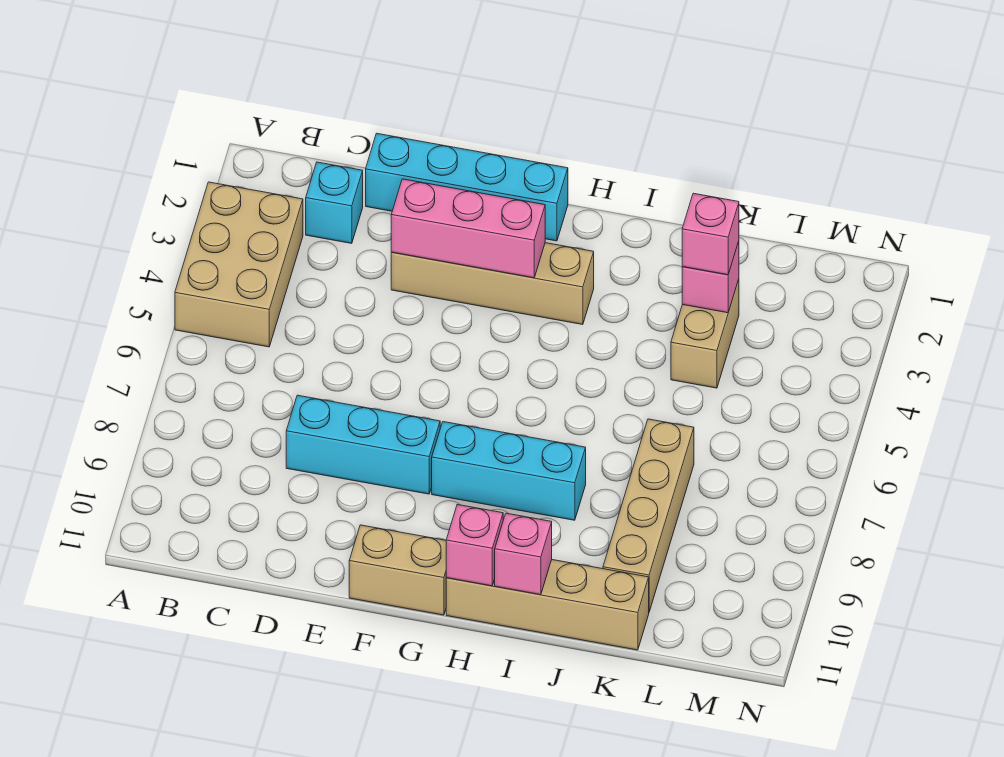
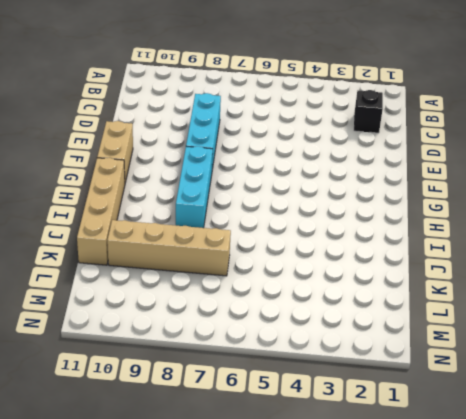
black brick C2 level 1 -> cyan brick C2 level 1
none -> tan brick A3:B5 level 1
none -> cyan brick D1:G1 level 1
none -> tan brick E3:H3 level 1

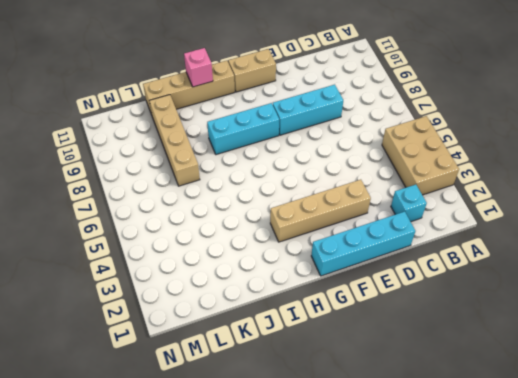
none -> tan brick K3:K4 level 1
none -> pink brick E3:G3 level 2
none -> pink brick H11 level 2

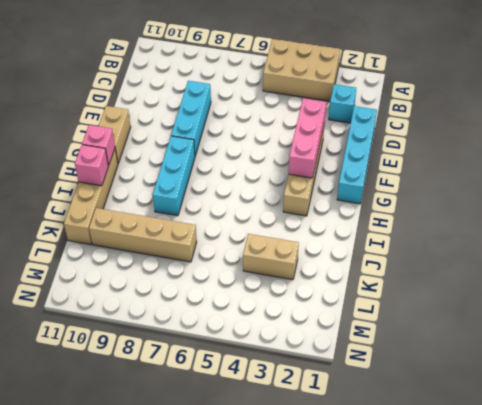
none -> pink brick K3 level 2
none -> pink brick K3 level 3

